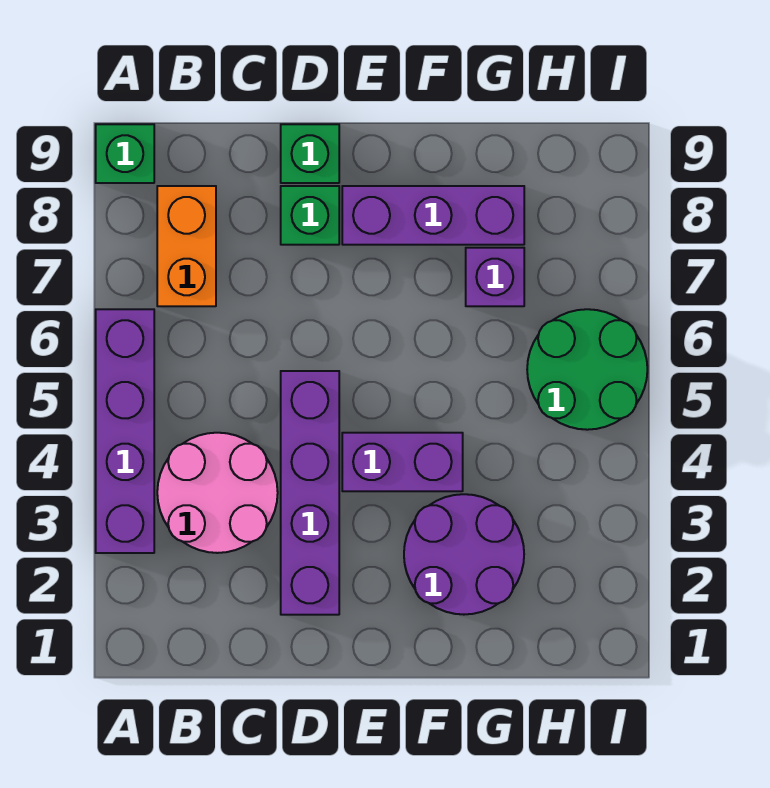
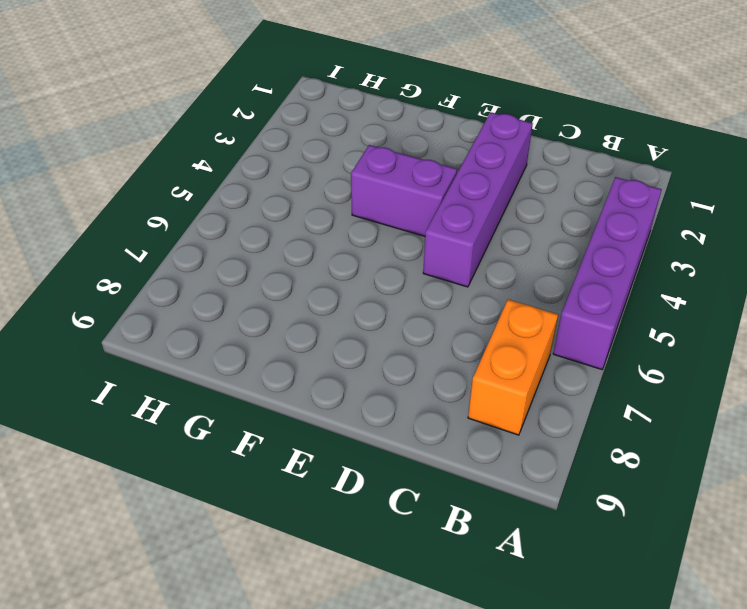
none -> green brick A9 level 1
none -> pink round brick B3:C4 level 1
none -> green brick D8 level 1

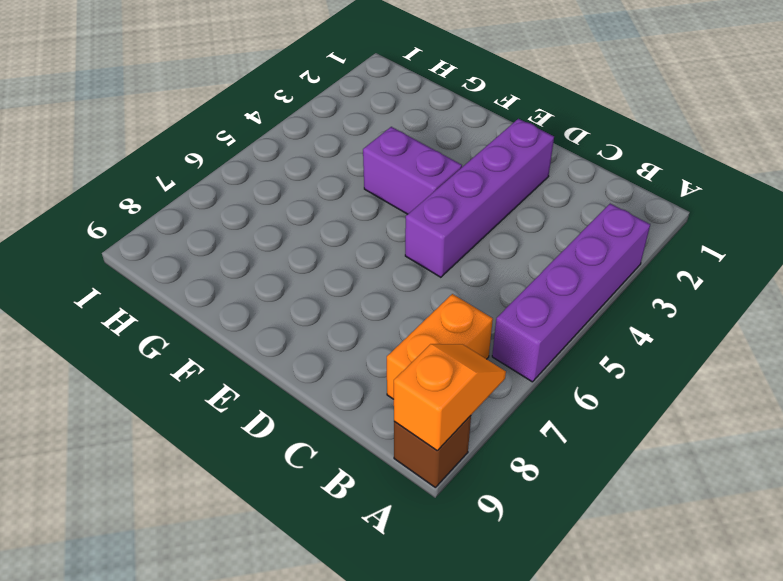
orange slope A8:A9 level 2 top 9 -> none
brown brick A9 level 1 -> green brick A9 level 1
none -> pink round brick B3:C4 level 1
none -> green brick D8 level 1
none -> green brick D9 level 1

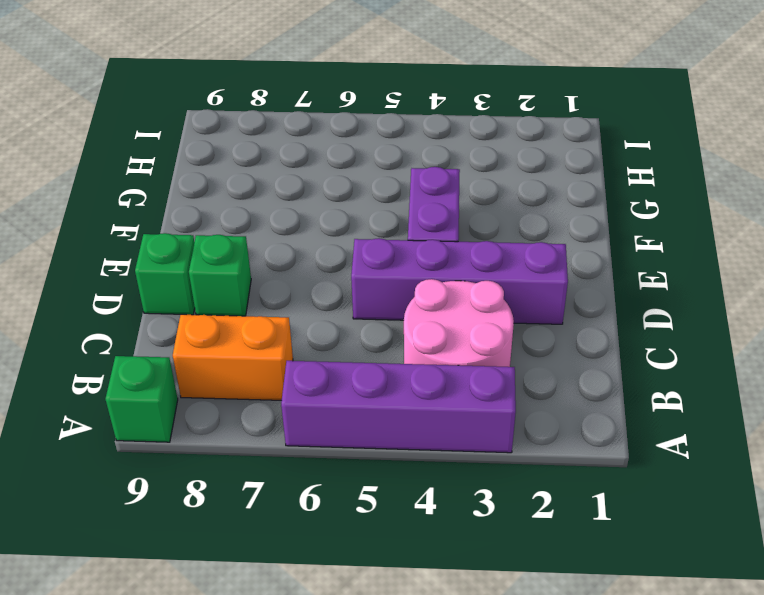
none -> purple brick E8:G8 level 1
none -> purple round brick F2:G3 level 1
none -> purple brick G7 level 1

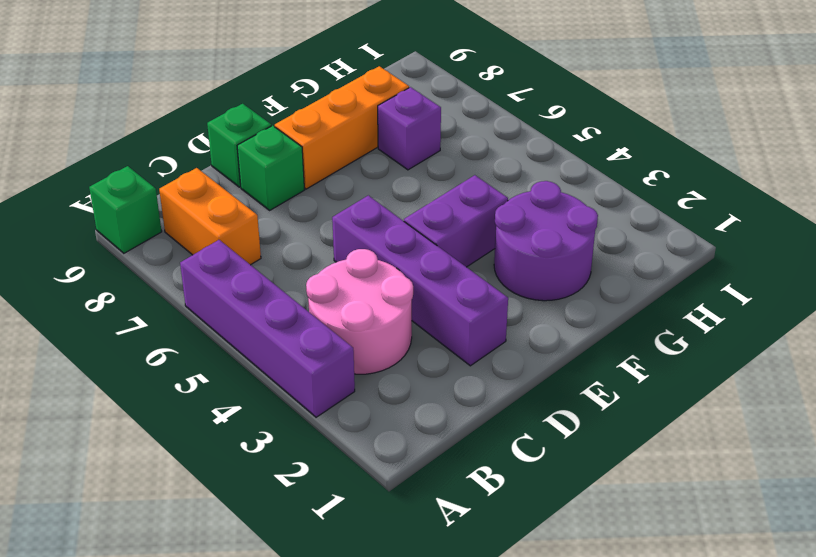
orange brick E8:G8 level 1 -> purple brick E8:G8 level 1
none -> green round brick H5:I6 level 1

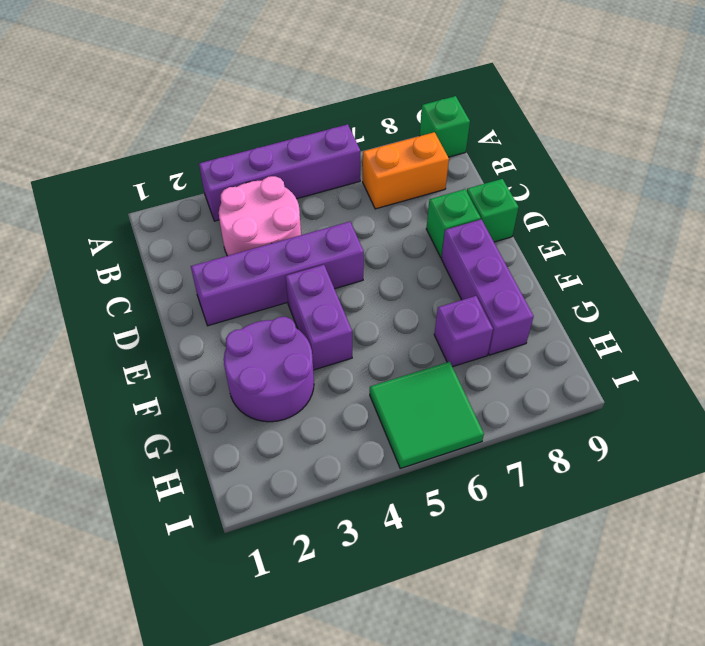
green tile H5:I6 level 1 -> green round brick H5:I6 level 1

